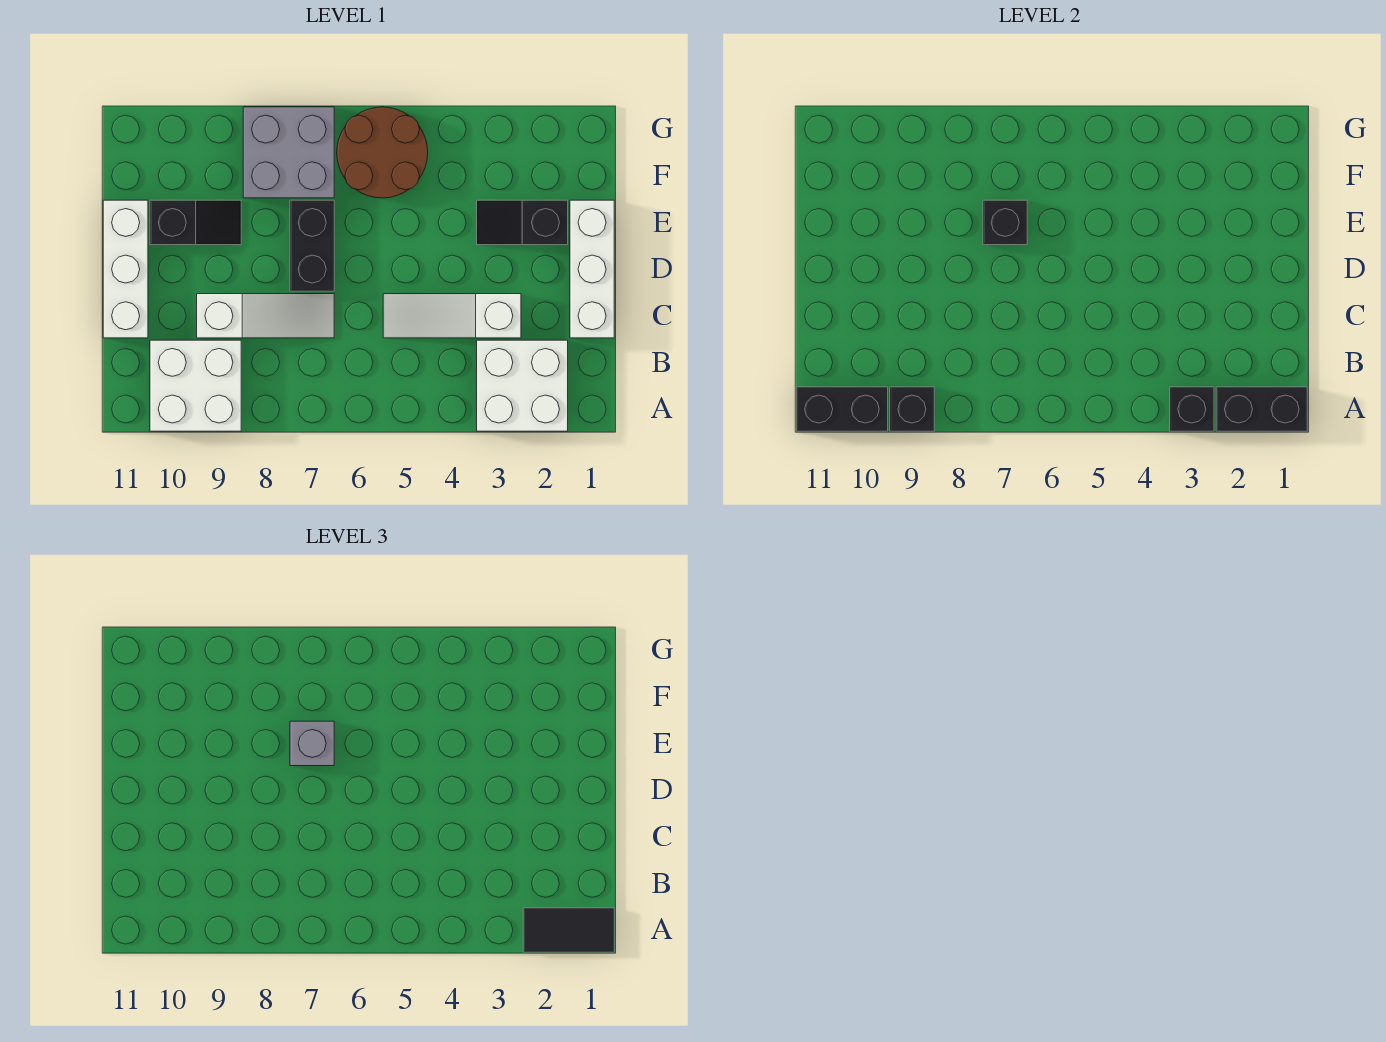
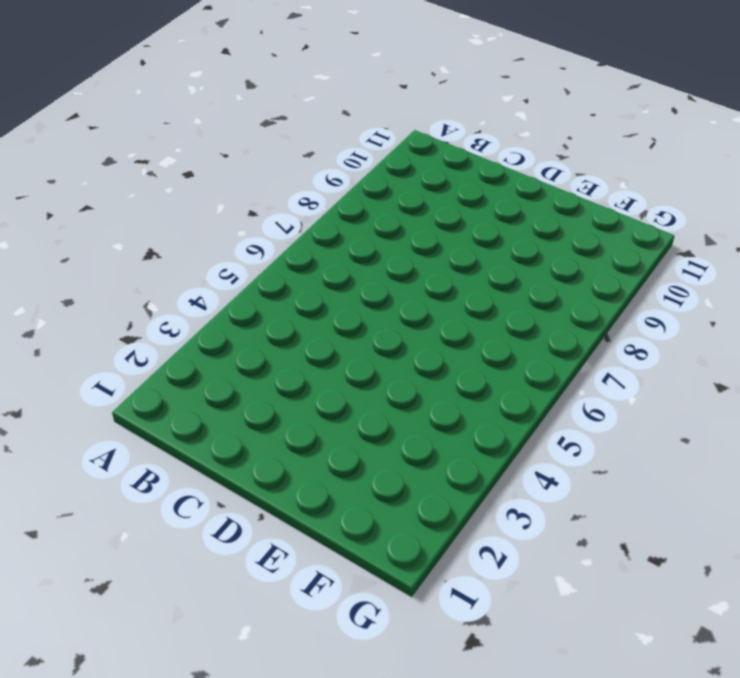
none -> white brick A2:B3 level 1
none -> white brick A9:B10 level 1
none -> white brick C1:E1 level 1

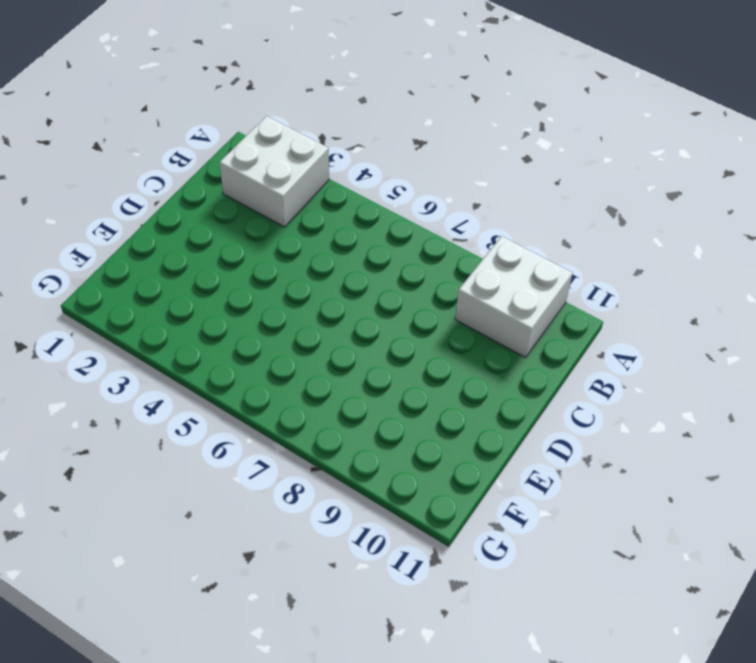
none -> white brick C1:E1 level 1
none -> white slope C3:C5 level 1 top 3
none -> white slope C7:C9 level 1 top 9

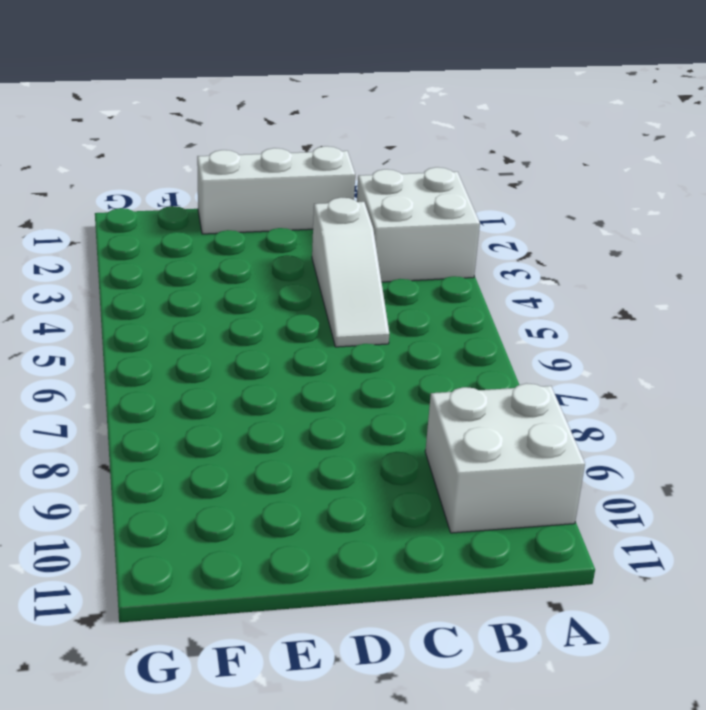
none -> white slope C7:C9 level 1 top 9
none -> white brick C11:E11 level 1
none -> black brick D7:E7 level 1

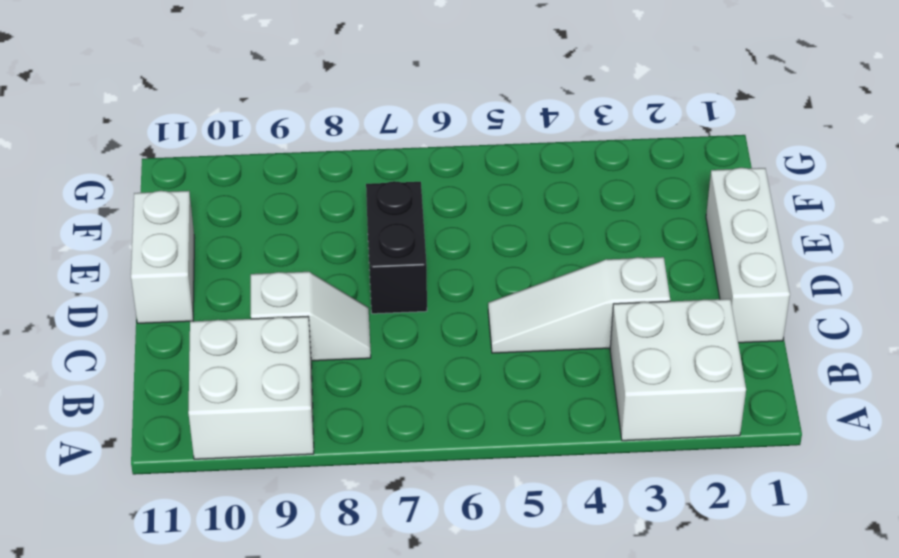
white slope C8:C9 level 1 top 9 -> white slope C7:C9 level 1 top 9
white brick D11:E11 level 1 -> white brick C11:E11 level 1
none -> black slope E2:E3 level 1 top 2
none -> black slope E9:E10 level 1 top 10
none -> brown round brick F5:G6 level 1

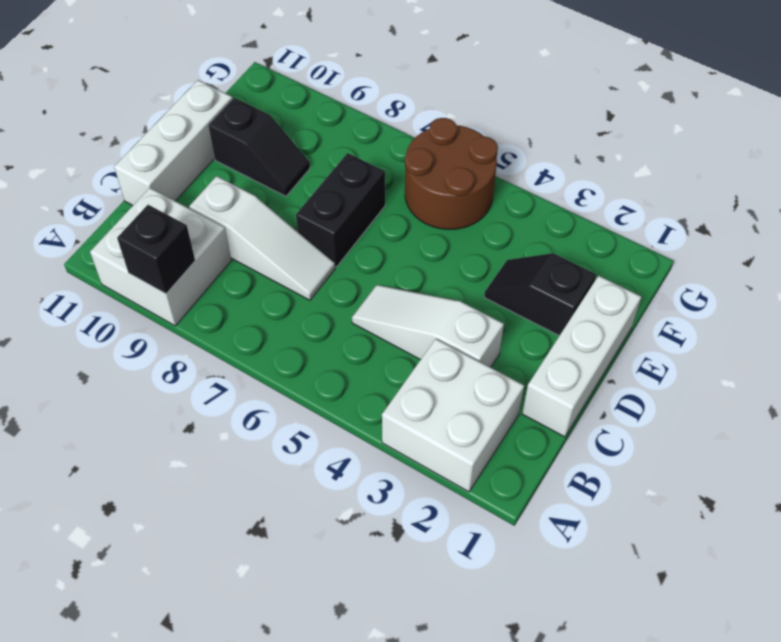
none -> grey brick F7:G8 level 1
none -> black brick A1:A2 level 2
none -> black brick A3 level 2

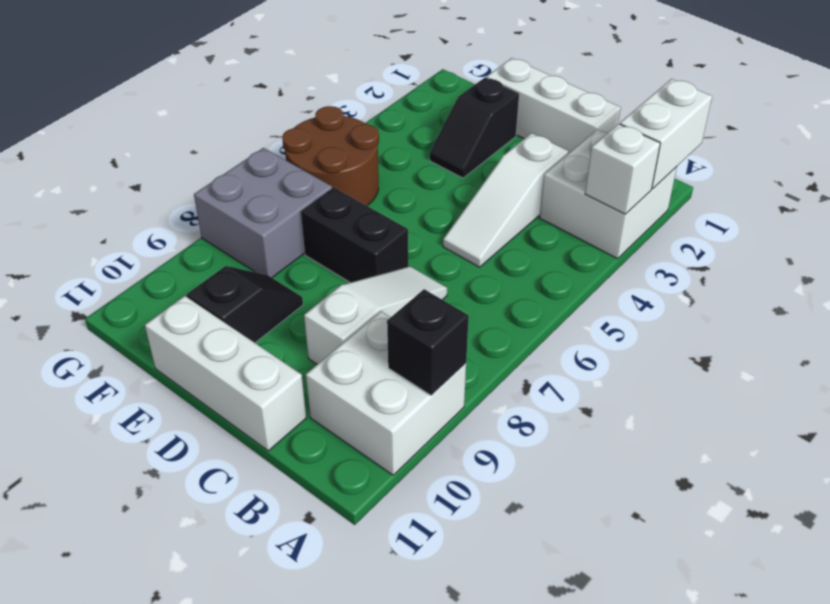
white brick A1:A2 level 2 -> black brick A1:A2 level 2
white brick A3 level 2 -> black brick A3 level 2
none -> black brick A10:A11 level 2
none -> black brick E7 level 2
none -> black tile A1:A2 level 3

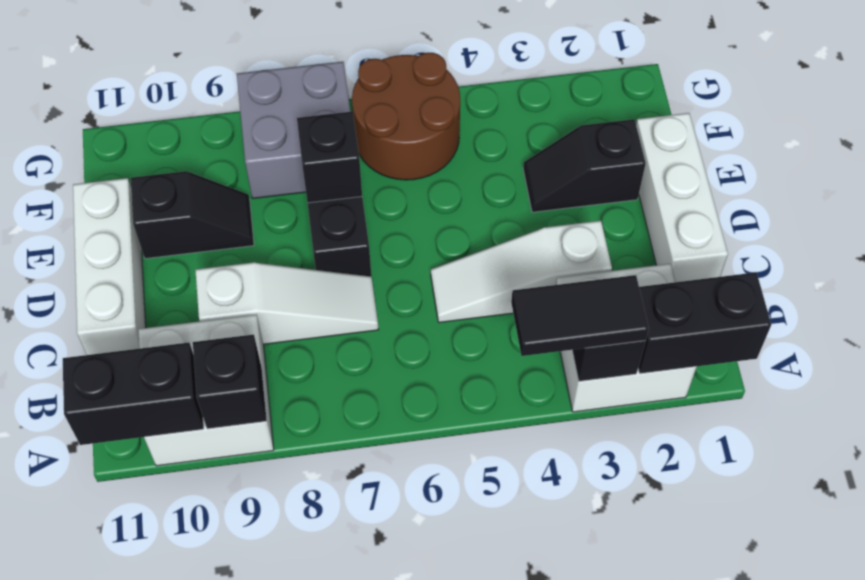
black tile A3:A4 level 3 -> black tile A1:A2 level 3
none -> grey brick E7 level 3

